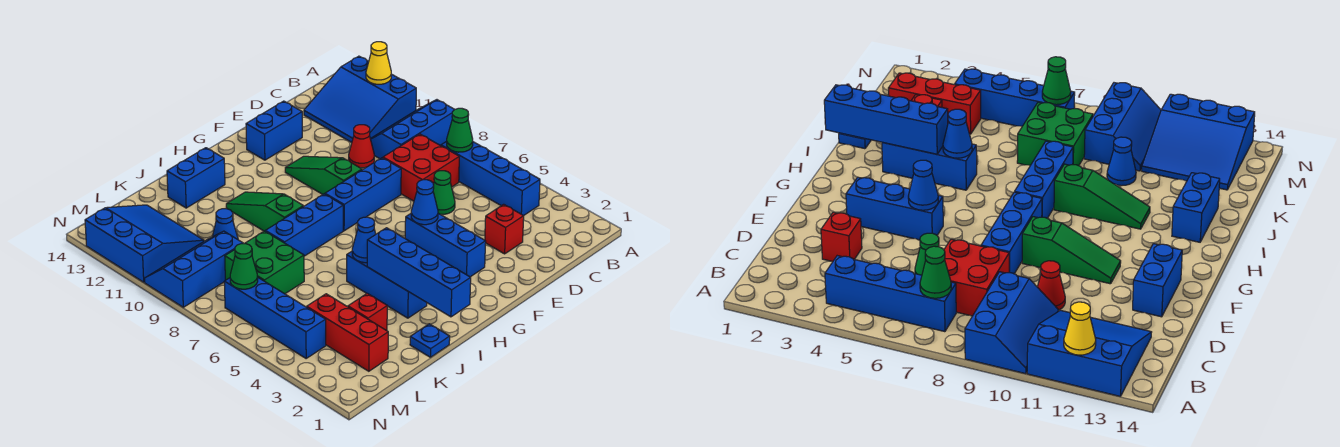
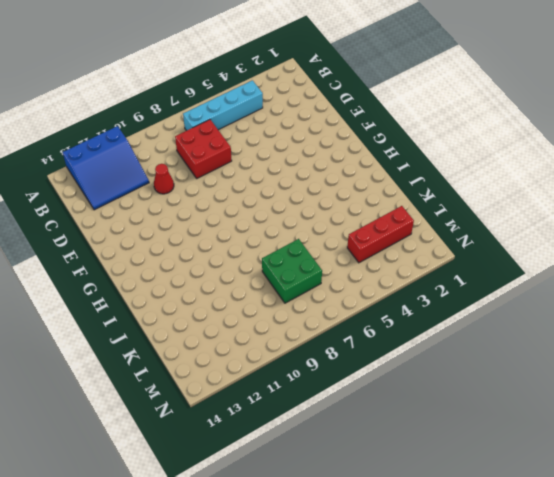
cyan brick B4:B7 level 1 -> blue brick B4:B7 level 1
none -> blue slope A9:C10 level 1 top 9
none -> red brick D3 level 1
none -> green cone D6 level 1

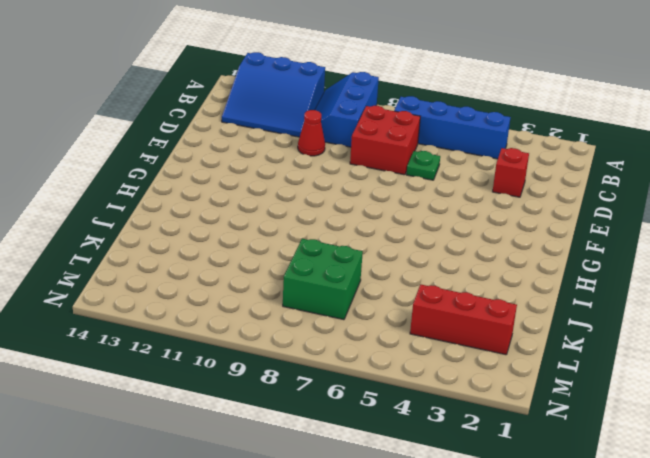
green plate D6 level 1 -> green cone D6 level 1
none -> blue brick E8:G8 level 1
none -> blue brick E13:F13 level 1
none -> blue brick F3:F5 level 1

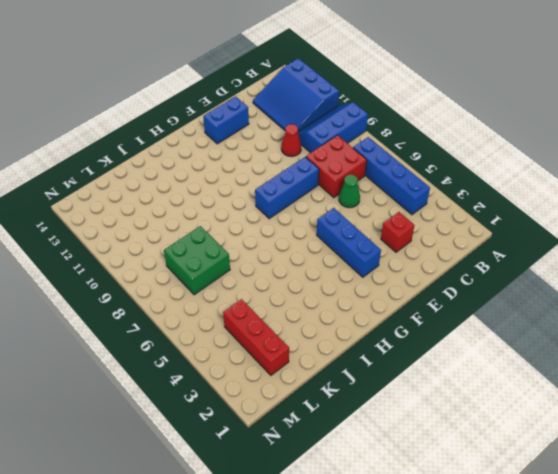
none -> green slope F9:F11 level 1 top 9
none -> blue brick H8:J8 level 1
none -> blue brick I3:I5 level 1

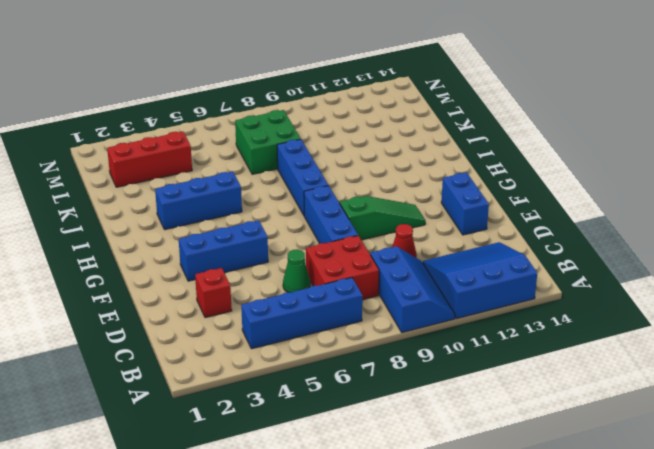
none -> green slope I9:I11 level 1 top 9
none -> blue brick I13:J13 level 1
none -> blue plate J1 level 1

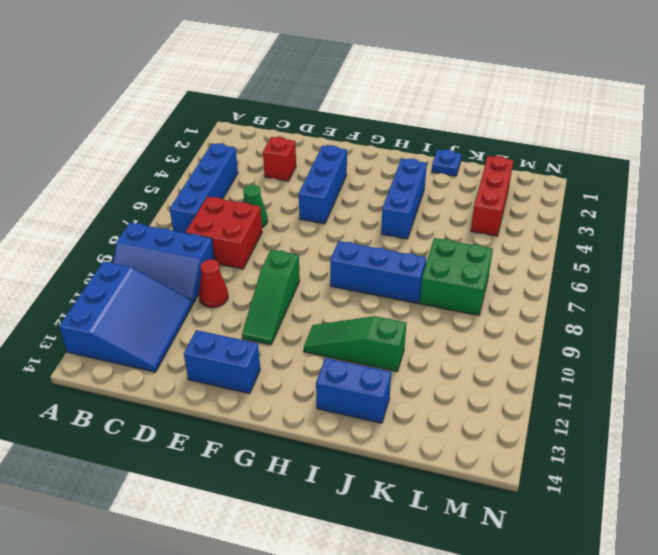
green slope H11:J11 level 1 top J -> green slope I9:I11 level 1 top 9
none -> blue brick E8:G8 level 1
none -> red brick K3 level 1
none -> blue cone K10 level 1

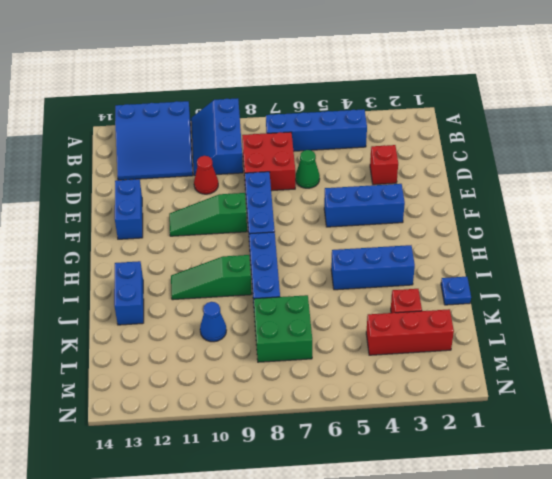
none -> blue slope L9:N10 level 1 top 9
none -> blue slope L11:N13 level 1 top N
none -> blue brick M4:M7 level 1

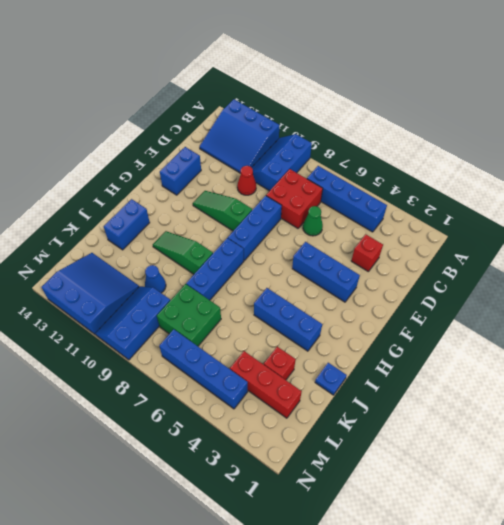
none -> yellow cone A12 level 2
none -> green cone B7 level 2
none -> blue cone F5 level 2

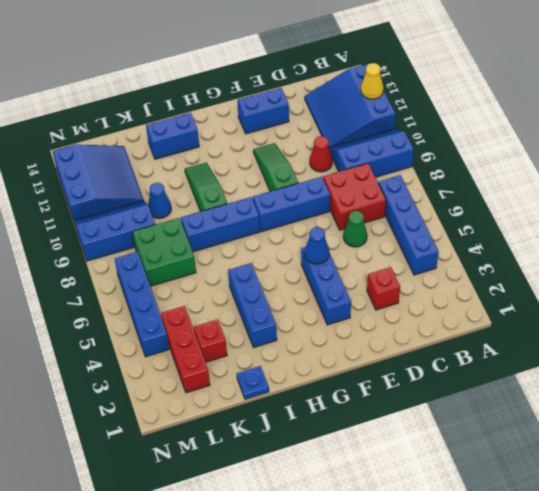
none -> green cone B7 level 2
none -> blue brick I1:I4 level 2
none -> blue cone I5 level 2

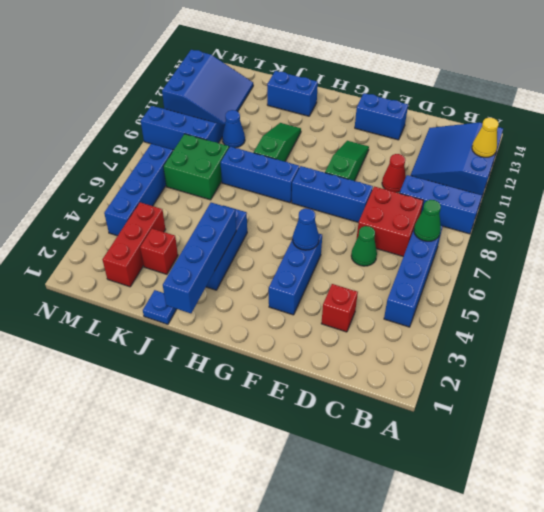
none -> blue cone I5 level 2
none -> green cone M7 level 2

